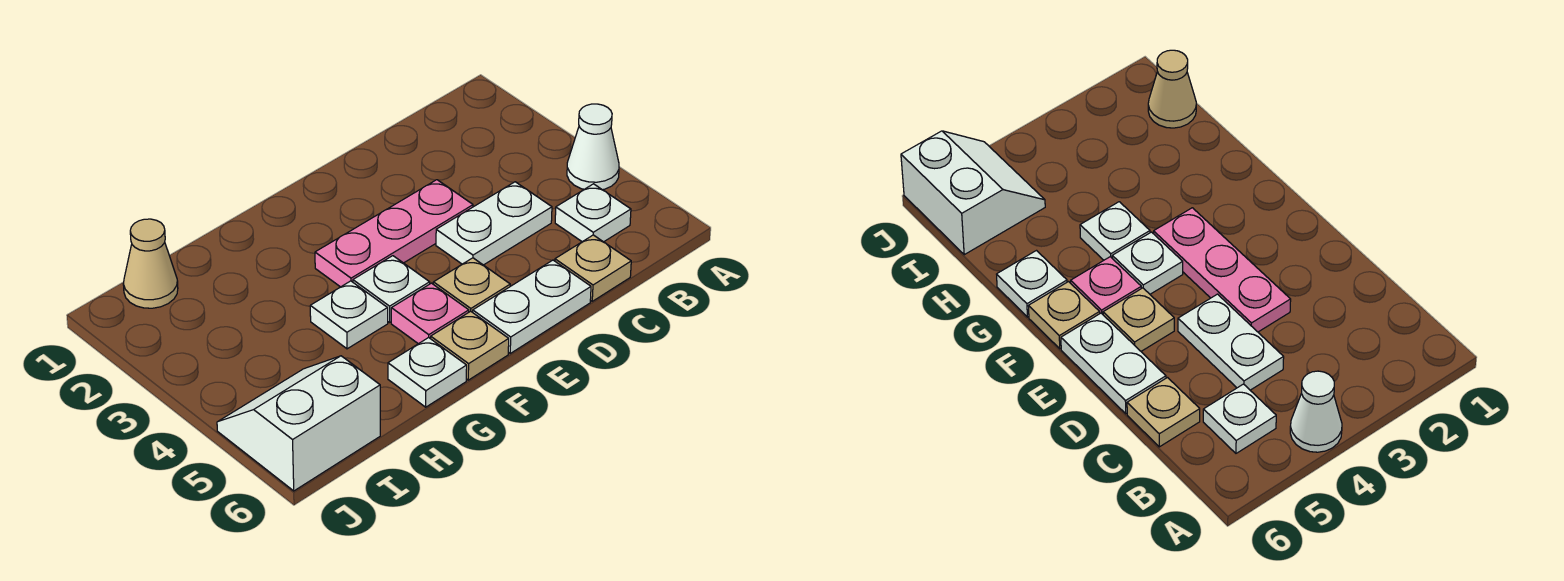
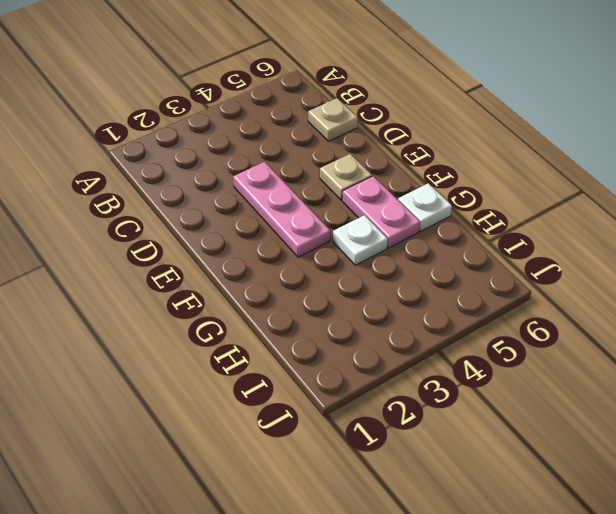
pink plate F5:G5 level 1 -> pink plate F5 level 1
none -> white cone A4 level 1
none -> white plate B5 level 1
none -> white plate C4:D4 level 1

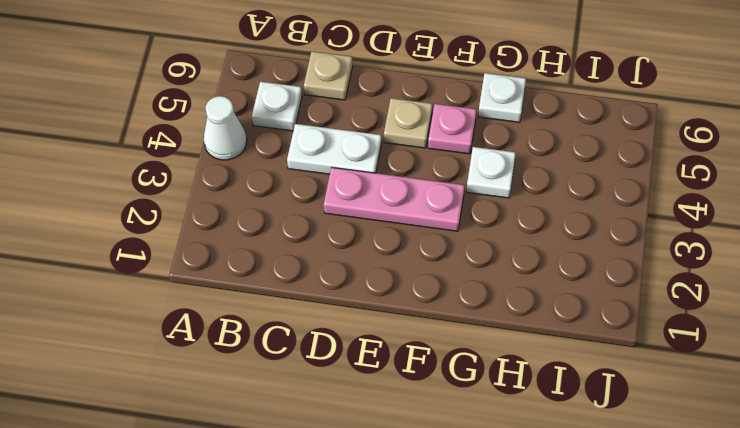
none -> white plate D6:E6 level 1
none -> white plate F4 level 1
none -> tan plate F6 level 1

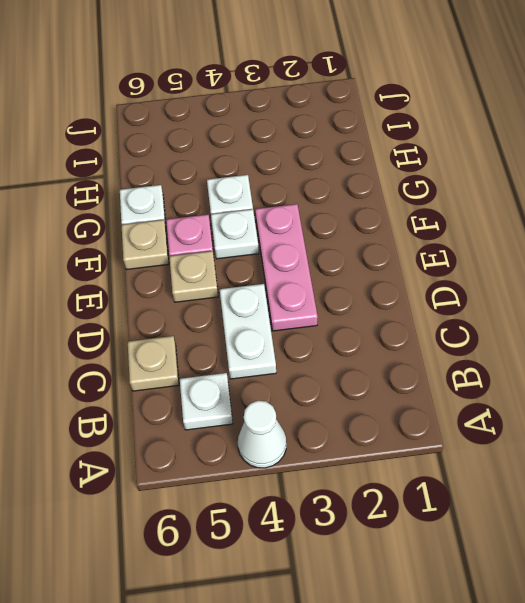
none -> white plate D6:E6 level 1
none -> tan cone I1 level 1
none -> white slope I5:J6 level 1 top 6

